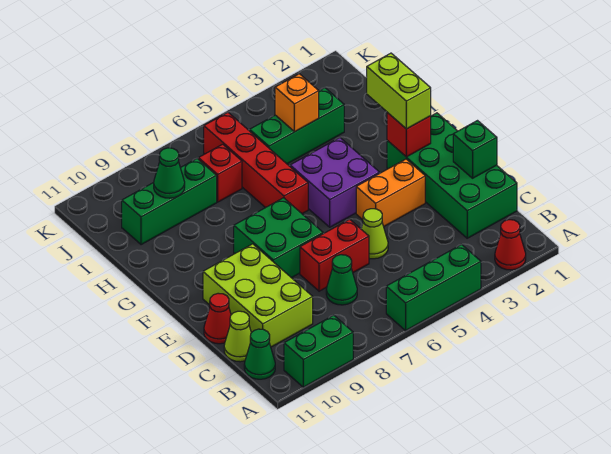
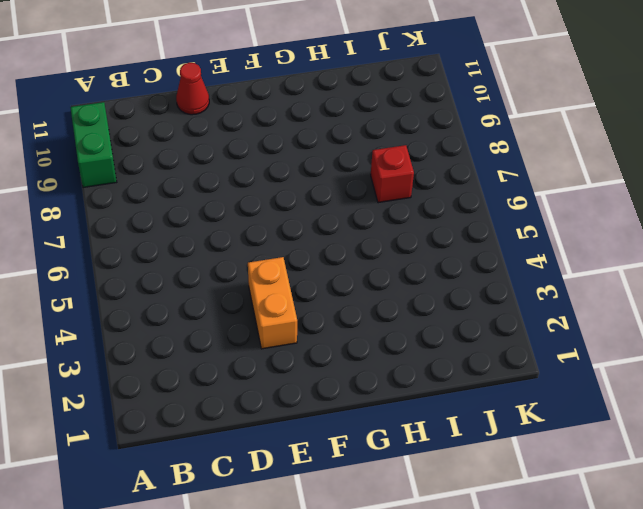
none -> red cone A2 level 1
none -> green brick A4:A6 level 1
none -> green cone B11 level 1

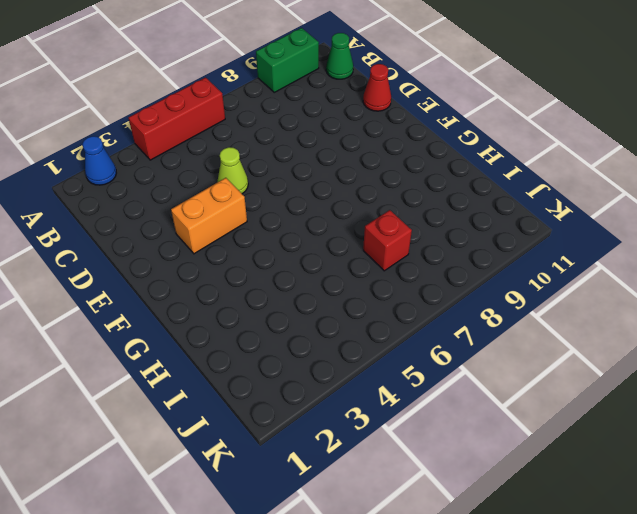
blue cone A2 level 1 -> red cone A2 level 1
red brick A4:A6 level 1 -> green brick A4:A6 level 1
none -> green brick C1:F2 level 1
none -> green cone C7 level 1
none -> lime brick C9:E10 level 1

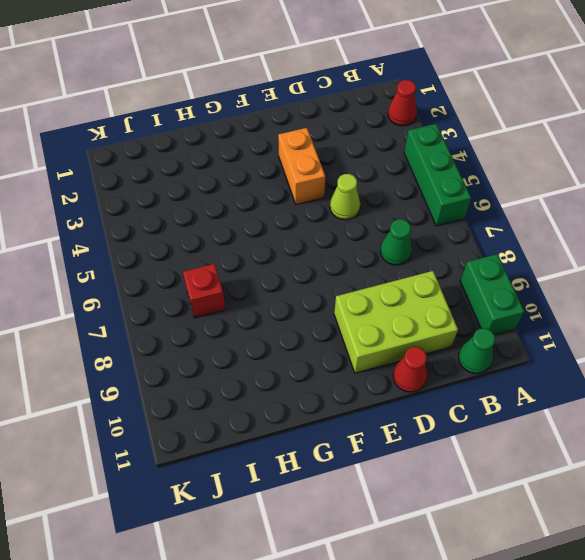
none -> green brick C1:F2 level 1
none -> lime cone C11 level 1
none -> red brick D6:D7 level 1

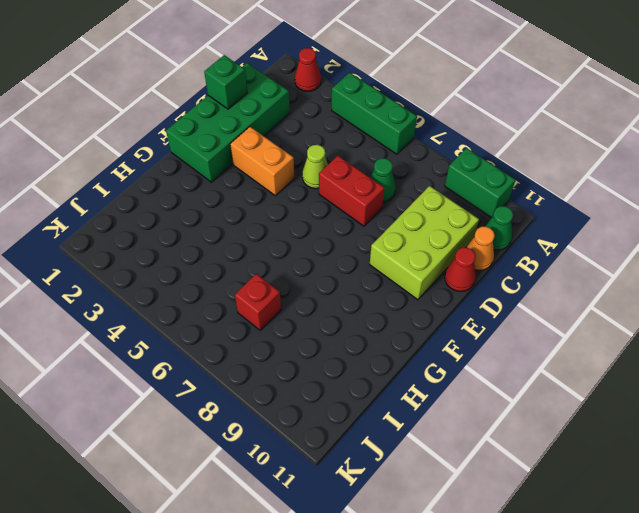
orange cone C11 level 1 -> lime cone C11 level 1
none -> green brick E7:F8 level 1
none -> purple brick F4:G5 level 1
none -> red brick G6:J6 level 1

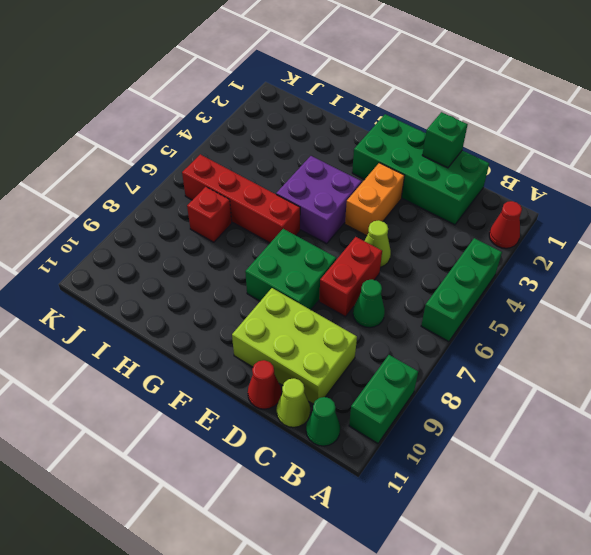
none -> green brick I3:I5 level 1
none -> green brick I8:I10 level 1
none -> red brick F2 level 2

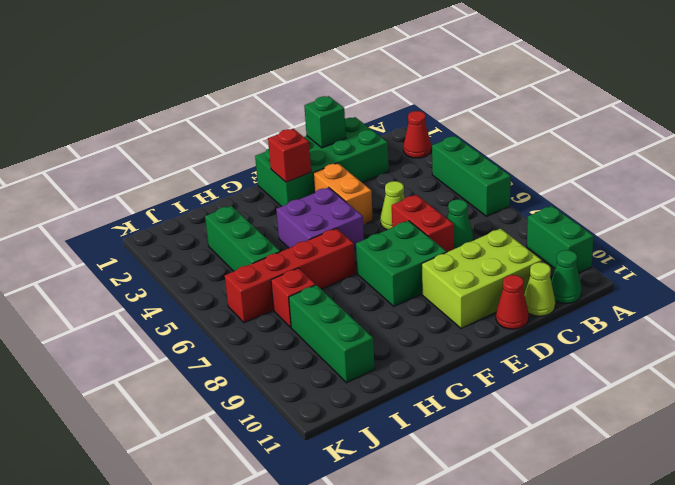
none -> orange brick I4 level 2
none -> green cone I9 level 2
none -> lime brick F2:G2 level 3

